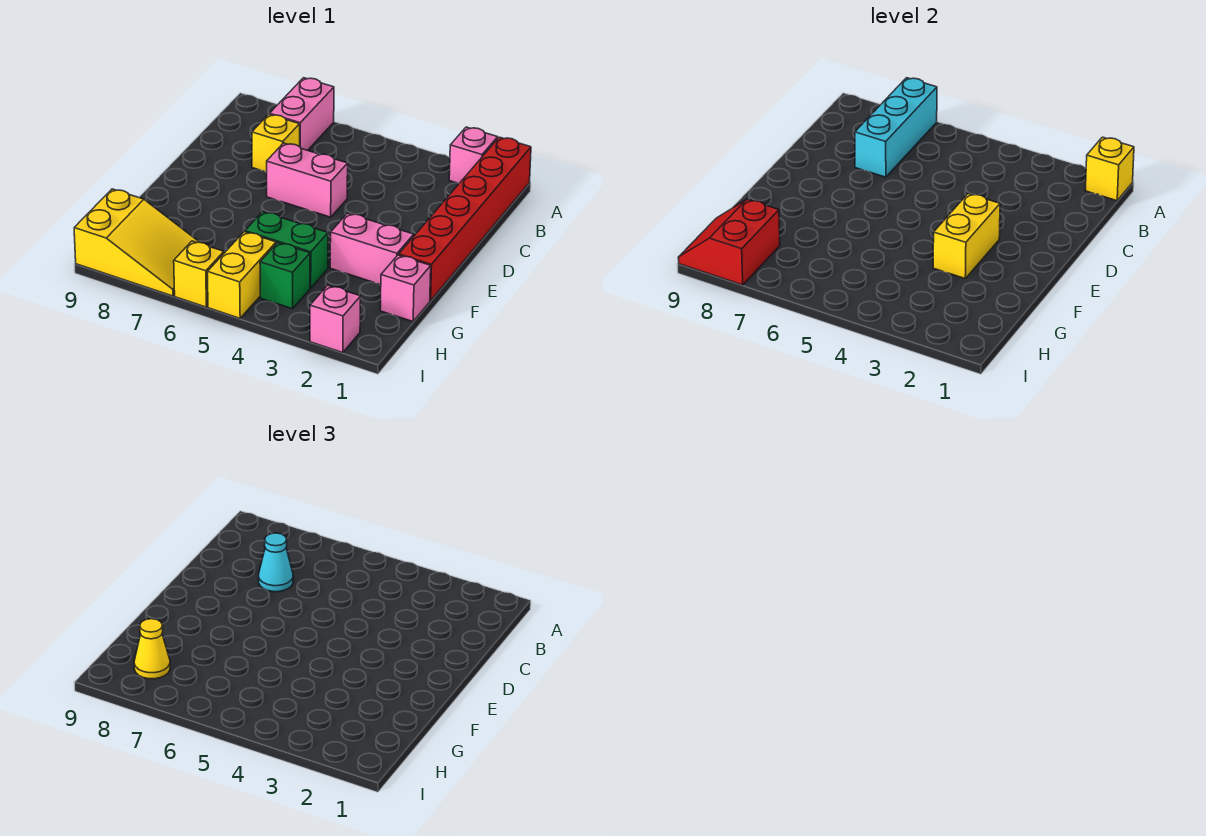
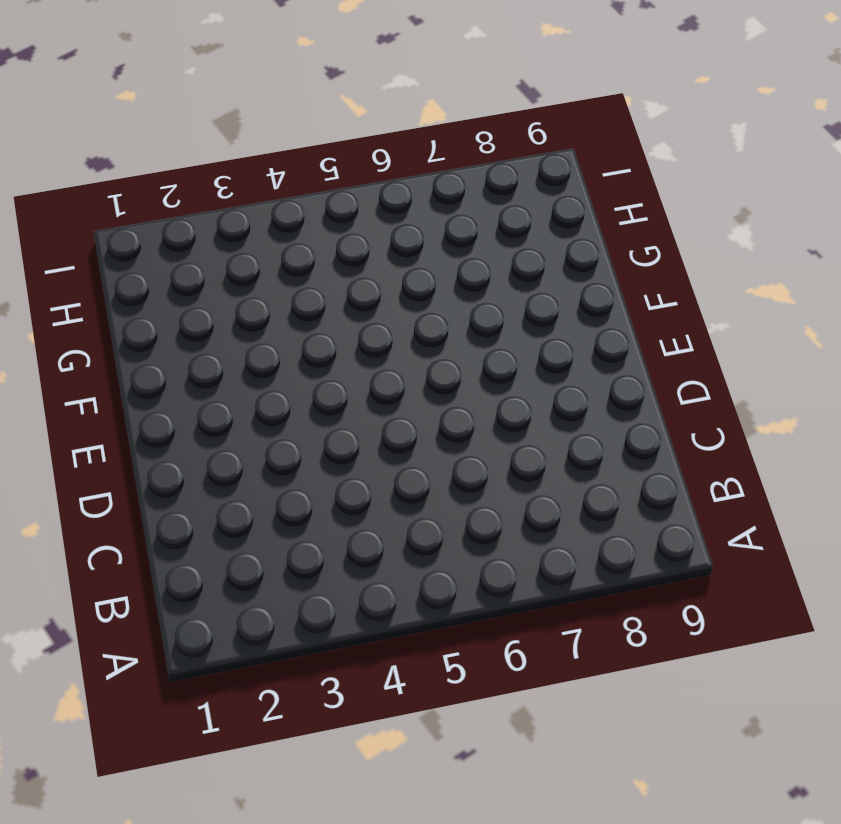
none -> red brick A1:F1 level 1
none -> pink brick A2 level 1
none -> pink brick A7:B7 level 1

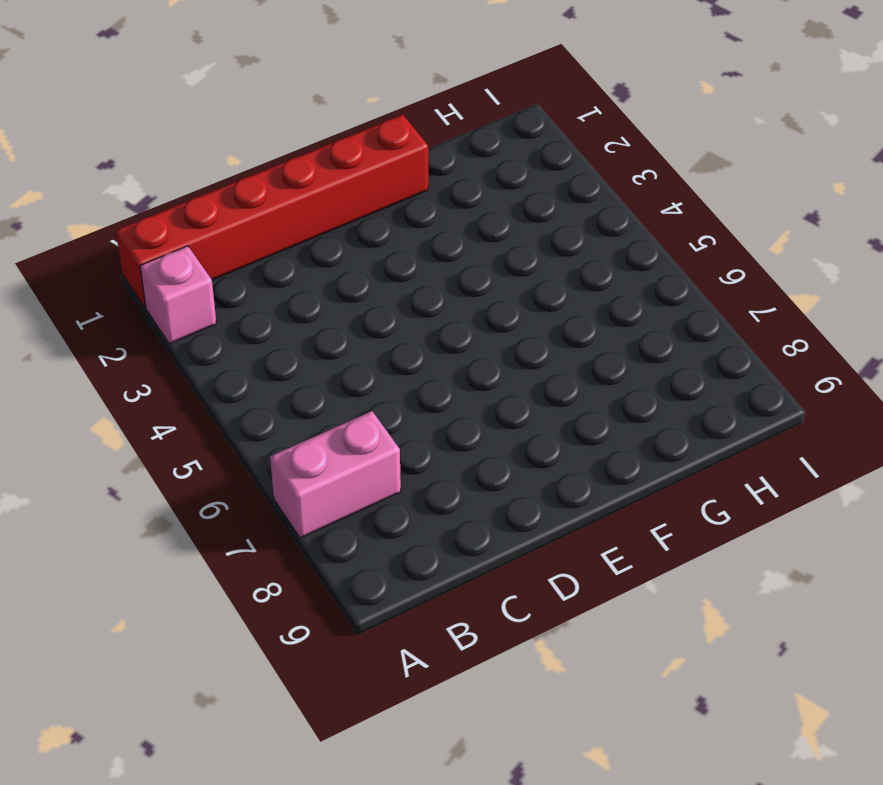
none -> yellow brick C7 level 1
none -> pink brick D5:D6 level 1
none -> pink brick F2:F3 level 1

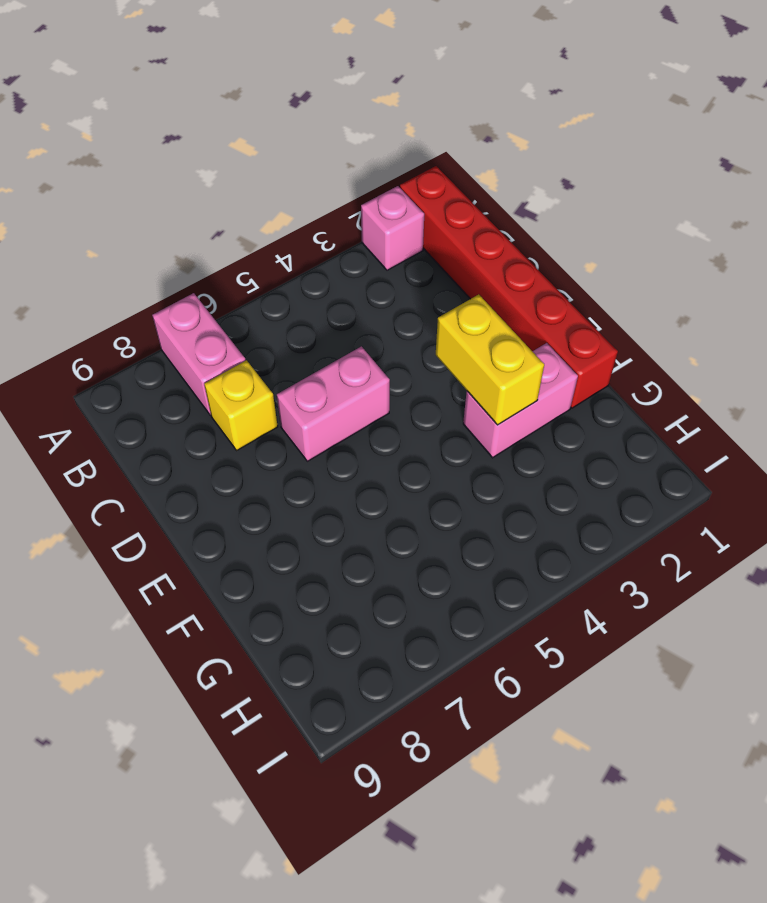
none -> pink brick G1 level 1
none -> green brick G4:G5 level 1
none -> green brick H4 level 1

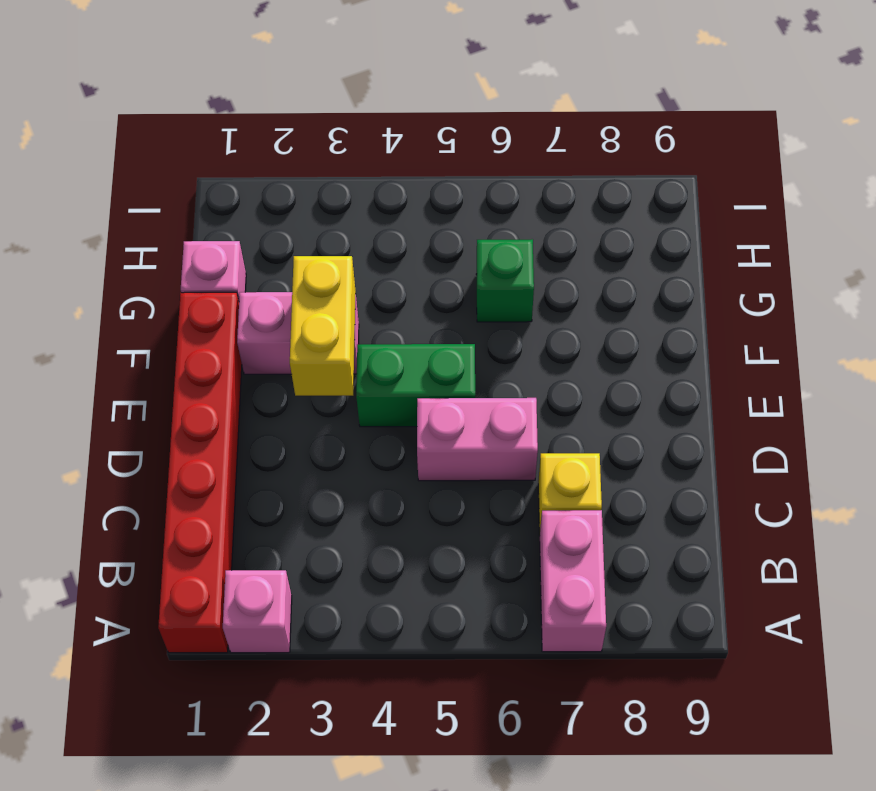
green brick E4:E5 level 1 -> green brick G4:G5 level 1
green brick G6 level 1 -> green brick H4 level 1
none -> yellow brick H5:I5 level 1
none -> yellow slope H7:I9 level 1 top 9
none -> pink brick I2 level 1

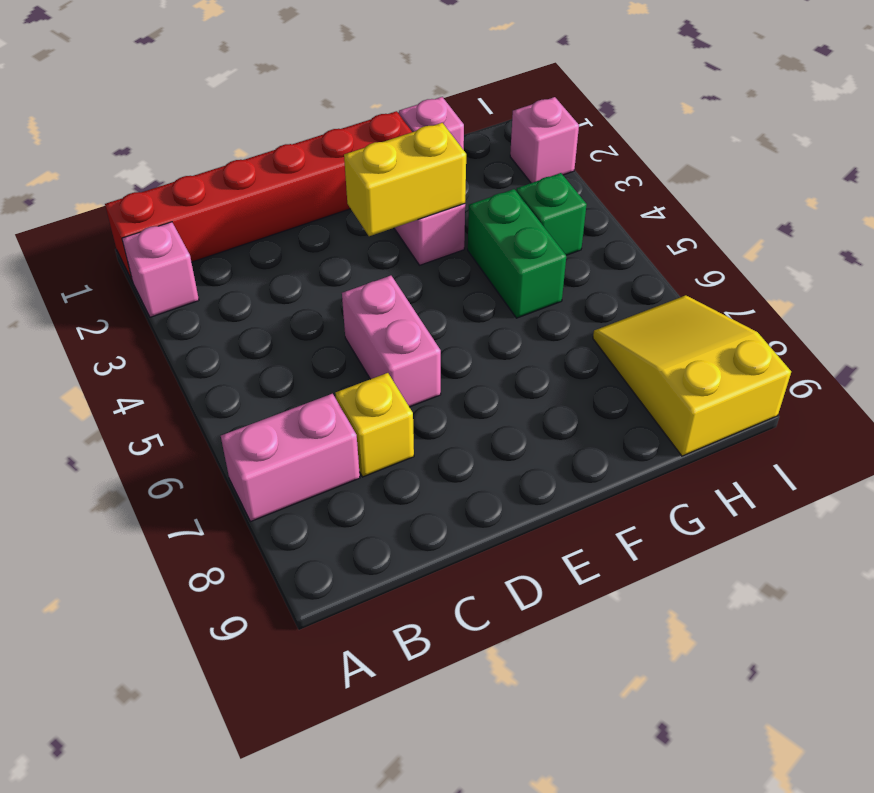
none -> yellow brick H5:I5 level 1
none -> yellow brick I6 level 1
none -> yellow brick A1 level 2

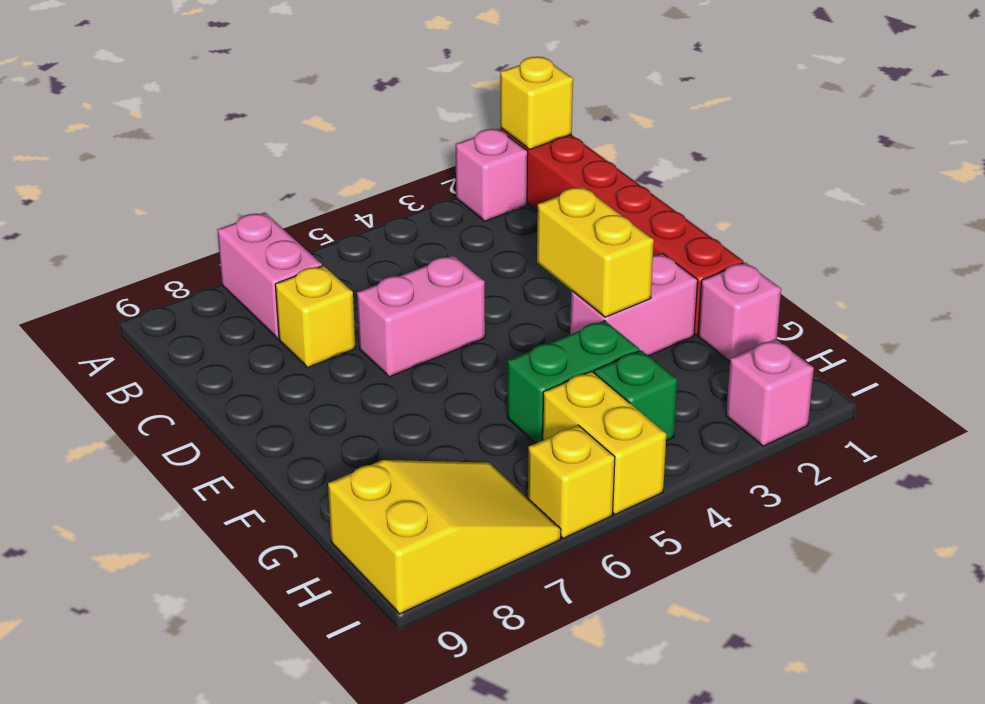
none -> cyan brick A7:C7 level 2
none -> red slope H8:I9 level 2 top 8
none -> cyan cone C7 level 3

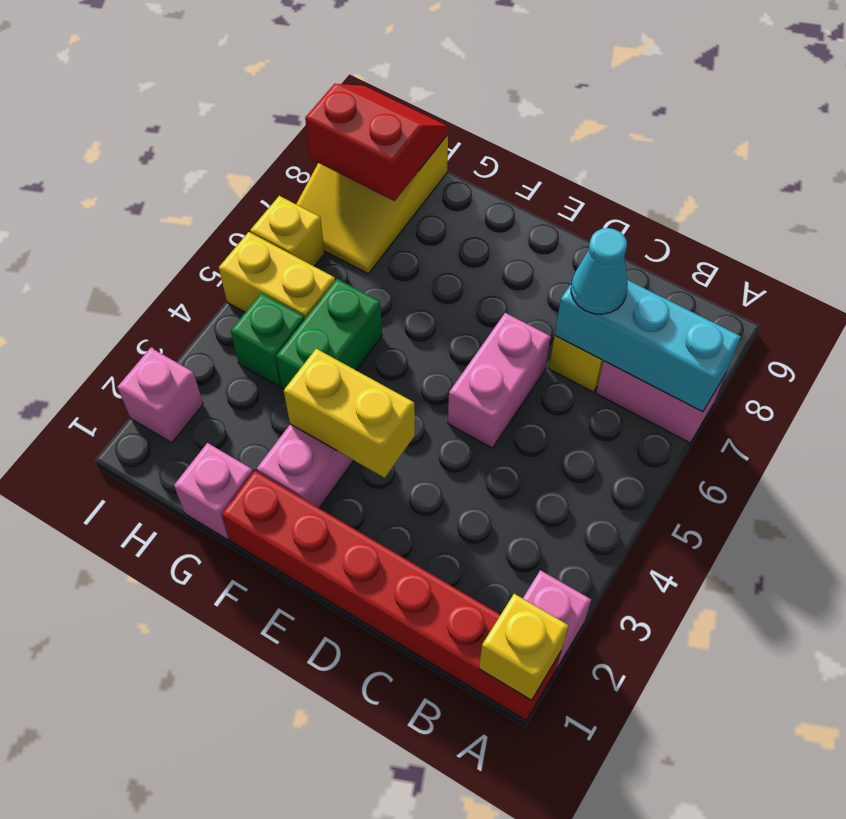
none -> yellow cone H8 level 3

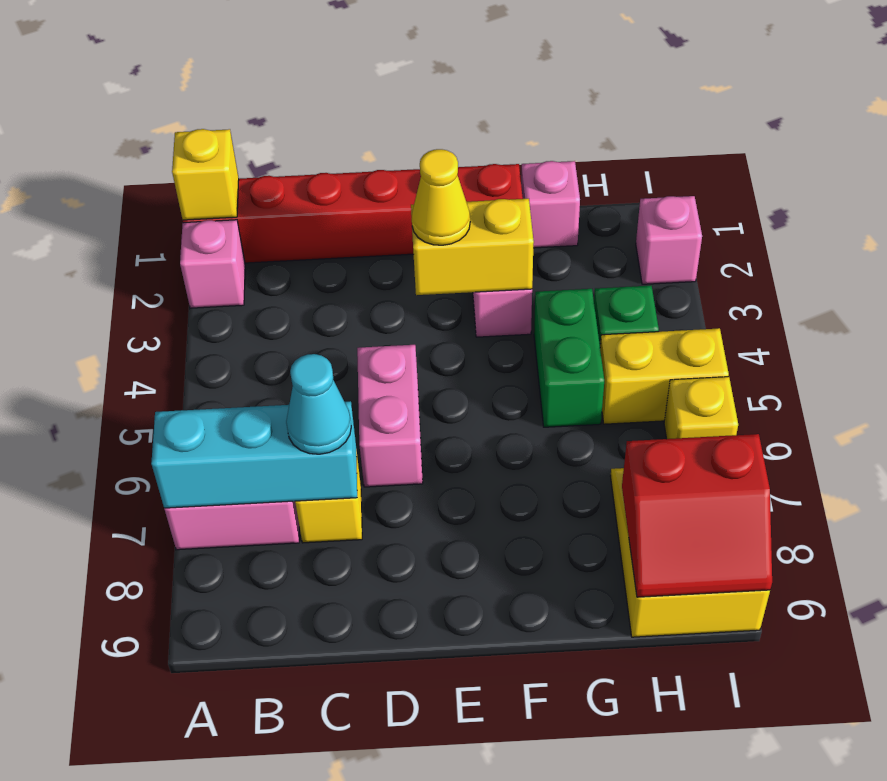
yellow cone E3 level 3 -> yellow cone H8 level 3

